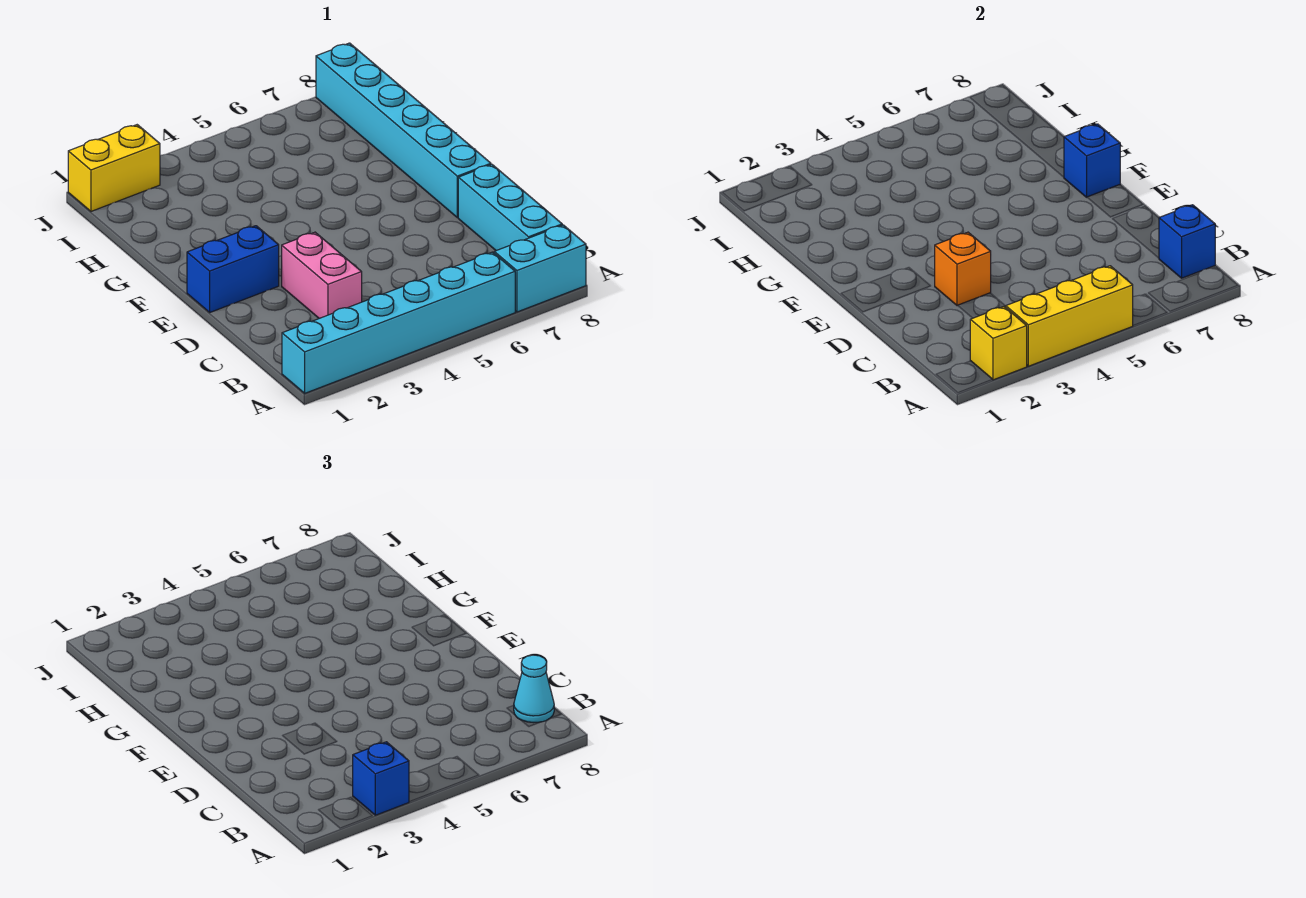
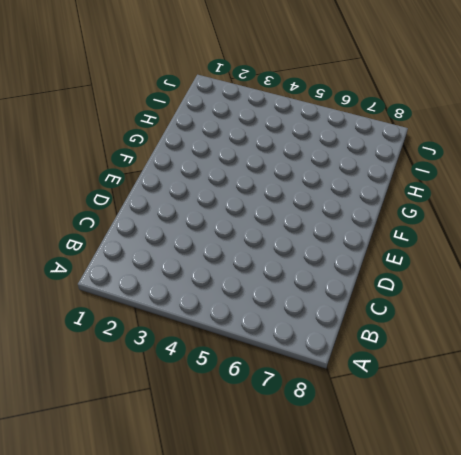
none -> cyan brick A1:A6 level 1
none -> cyan brick A7:A8 level 1
none -> cyan brick B8:D8 level 1

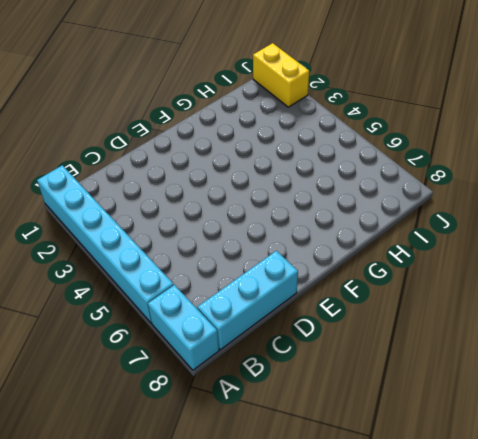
none -> pink brick C3:D3 level 1
none -> blue brick E1:E2 level 1
none -> cyan brick E8:J8 level 1

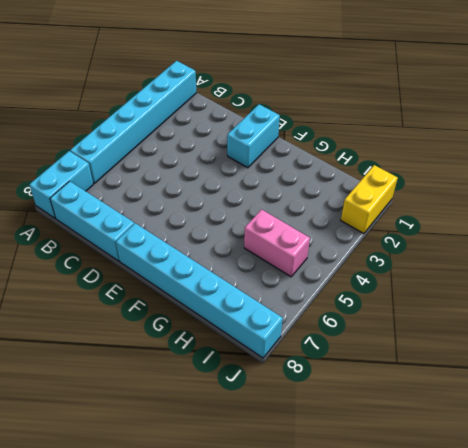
cyan brick E1:E2 level 1 -> blue brick E1:E2 level 1
pink brick H5:I5 level 1 -> pink brick C3:D3 level 1
none -> yellow brick A2 level 2
none -> yellow brick A3:A5 level 2
none -> blue brick B8 level 2

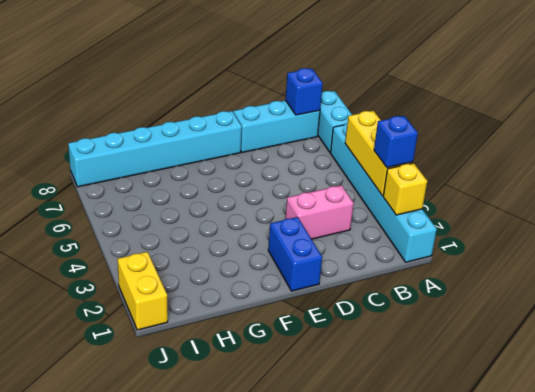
none -> orange brick D3 level 2
none -> blue brick F8 level 2
none -> cyan cone B8 level 3

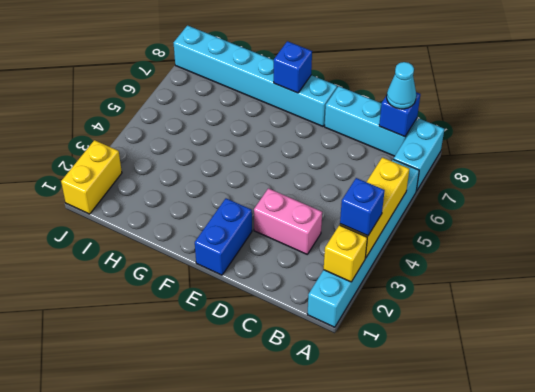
none -> orange brick D3 level 2

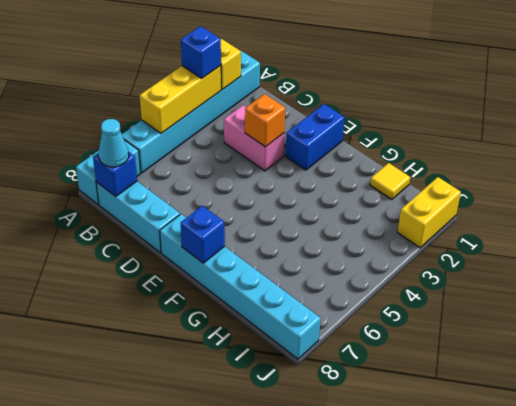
yellow tile H1 level 1 -> none

